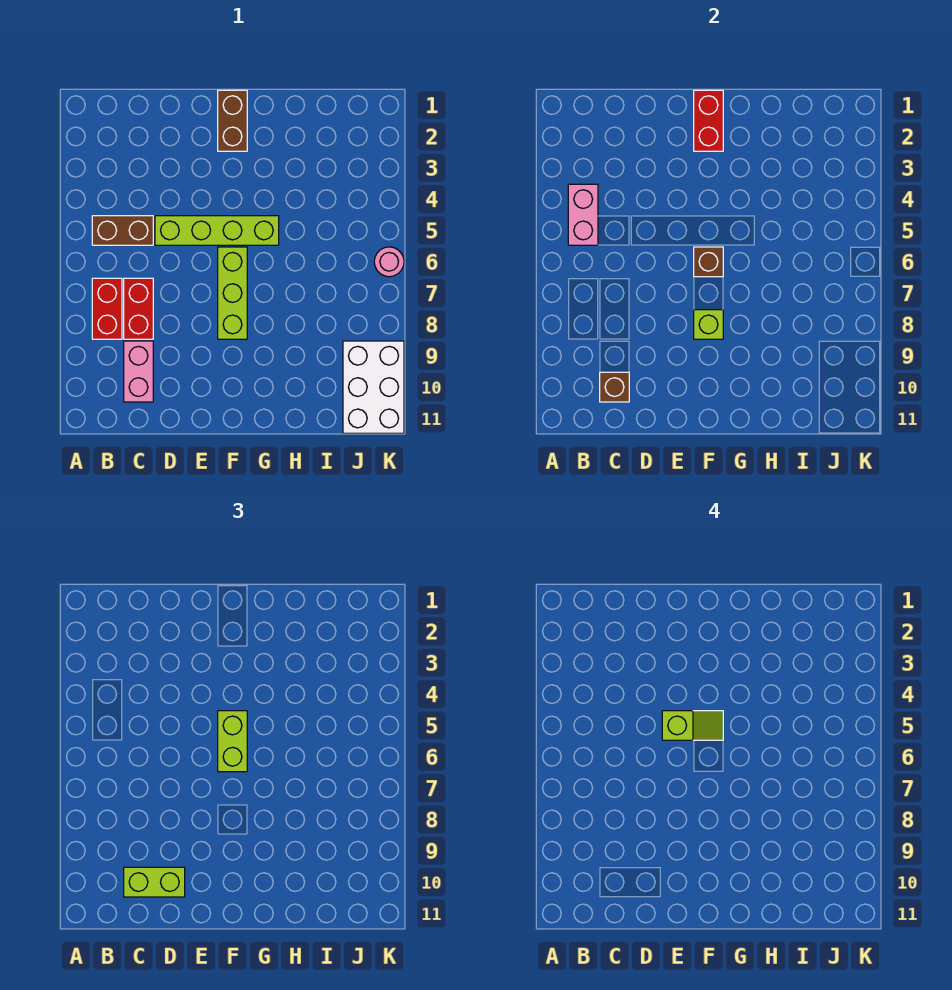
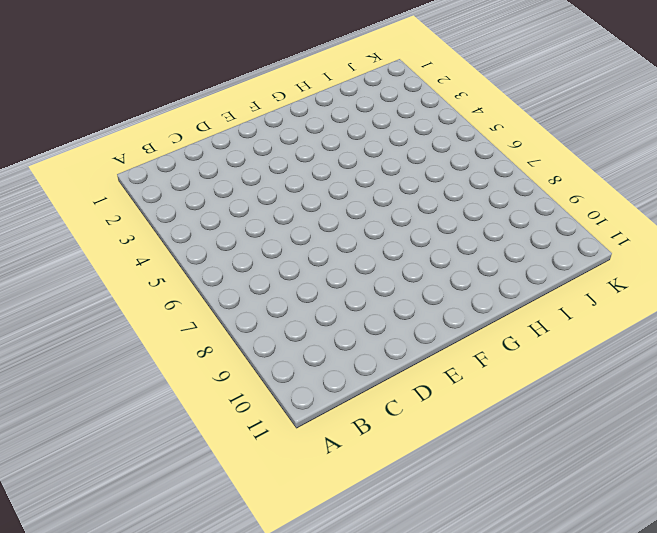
none -> brown brick B5:C5 level 1
none -> red brick B7:B8 level 1
none -> red brick C7:C8 level 1

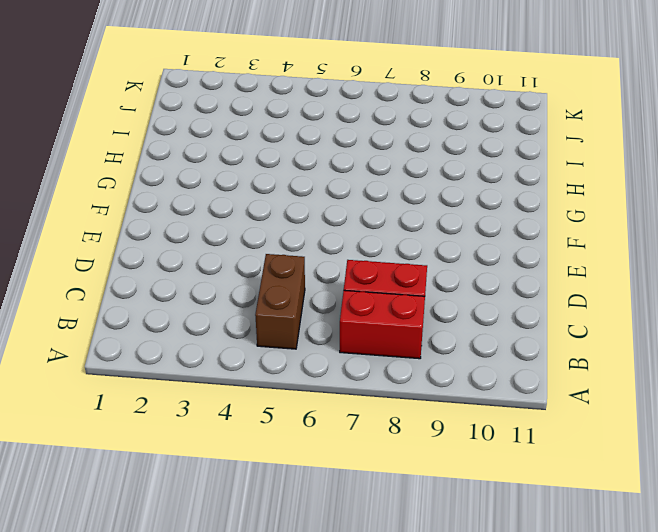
none -> pink brick C9:C10 level 1
none -> lime brick D5:G5 level 1
none -> brown brick F1:F2 level 1

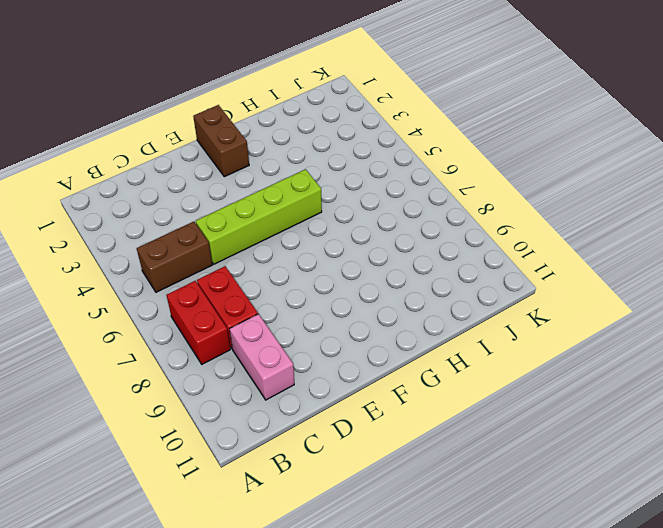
none -> lime brick F6:F8 level 1
none -> white brick J9:K11 level 1
none -> pink round brick K6 level 1

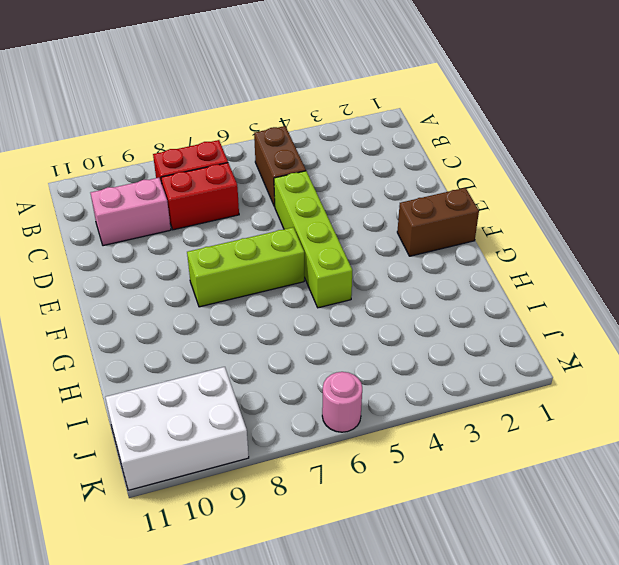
none -> pink brick B4:B5 level 2
none -> brown brick C10 level 2
none -> red brick F1:F2 level 2

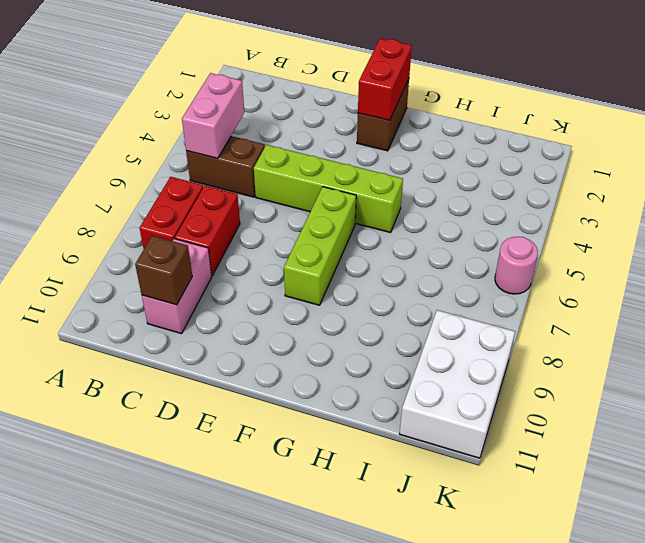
none -> brown brick F6 level 2
none -> lime brick F8 level 2
none -> lime brick C10:D10 level 3

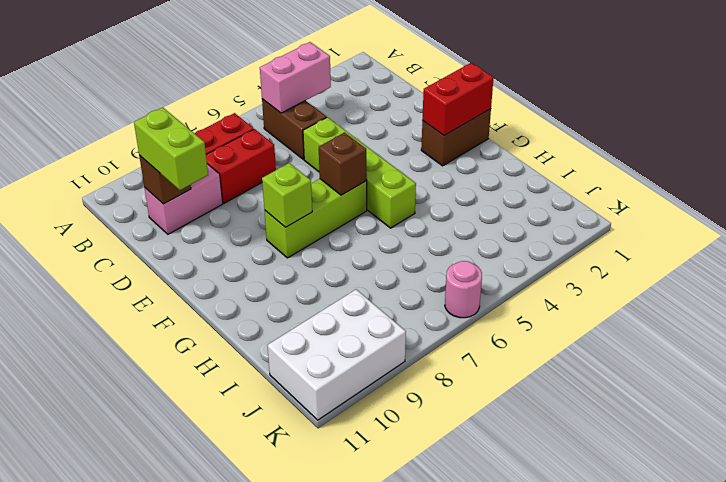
none -> lime brick F5:F6 level 3
none -> lime slope E5:F5 level 4 top E

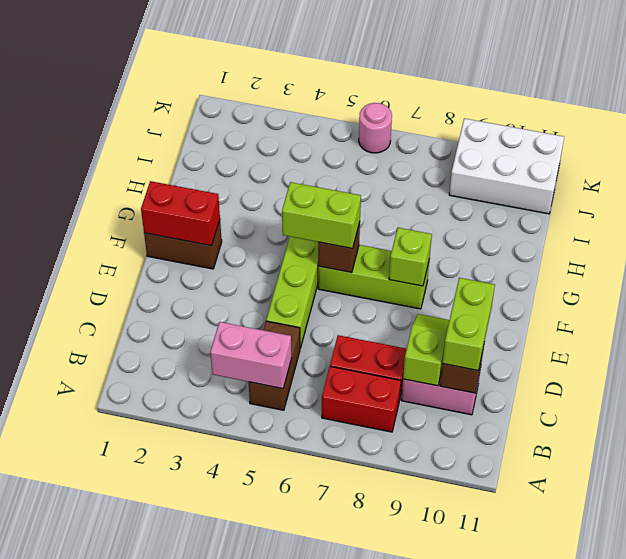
lime slope C9:D9 level 2 top C -> lime slope E5:F5 level 4 top E

